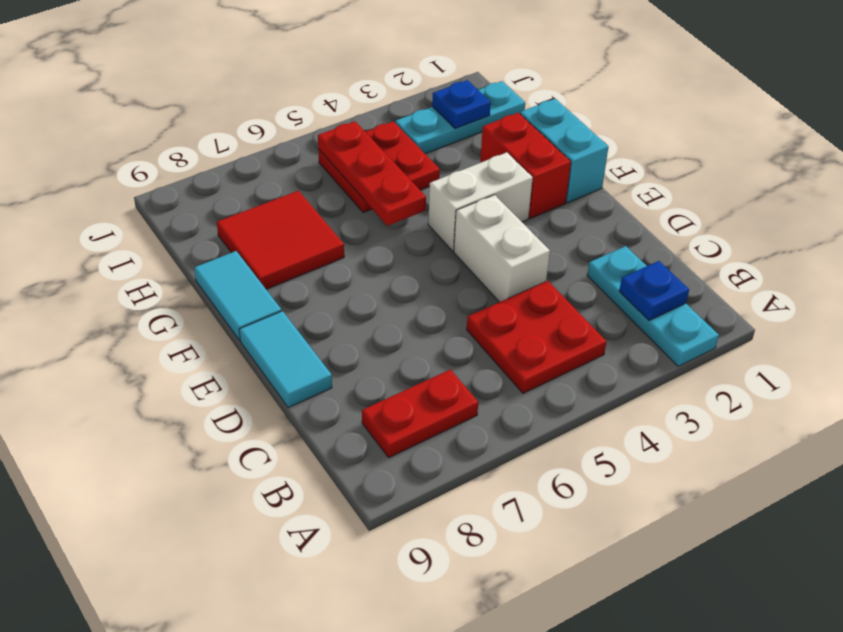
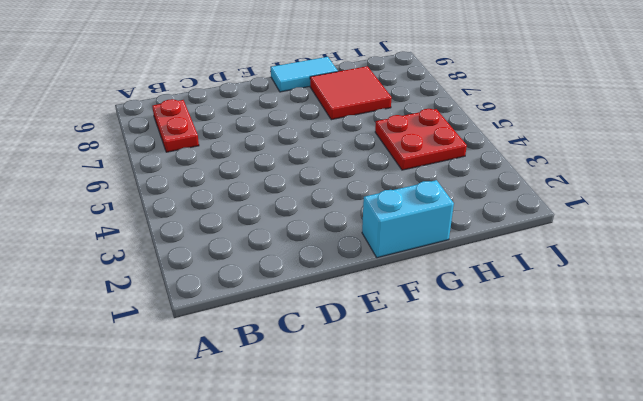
none -> cyan plate A2:C2 level 1
none -> red plate B4:C5 level 1
none -> white brick D4:E4 level 1

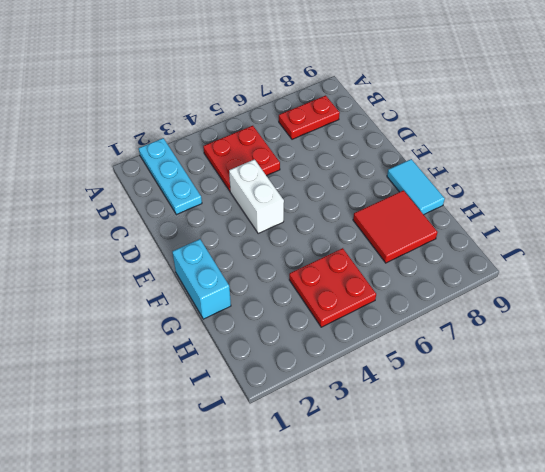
none -> cyan tile D9:E9 level 1
none -> red brick F2:G2 level 1
none -> white brick F3:F4 level 1

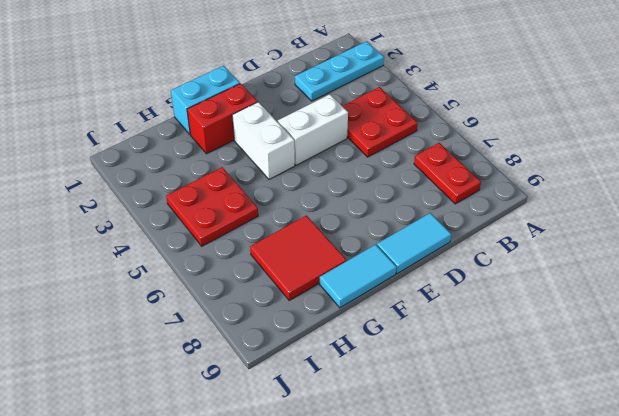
none -> cyan plate I1:I3 level 1
none -> blue plate B2 level 2
none -> red plate G5:I5 level 2

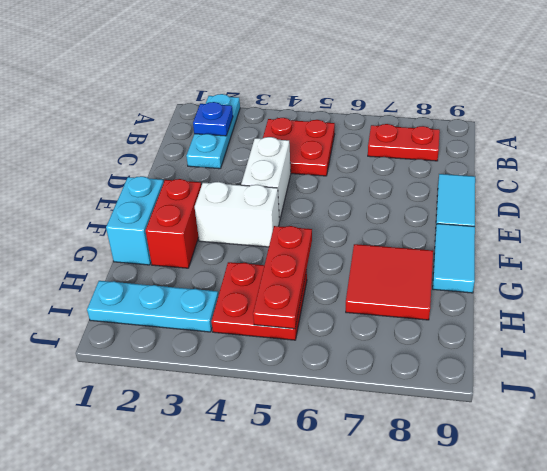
none -> blue plate I2 level 2

